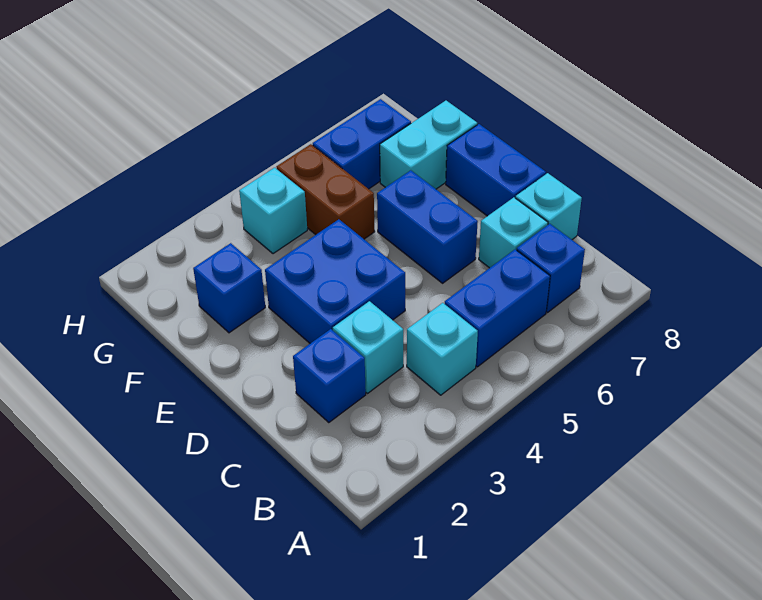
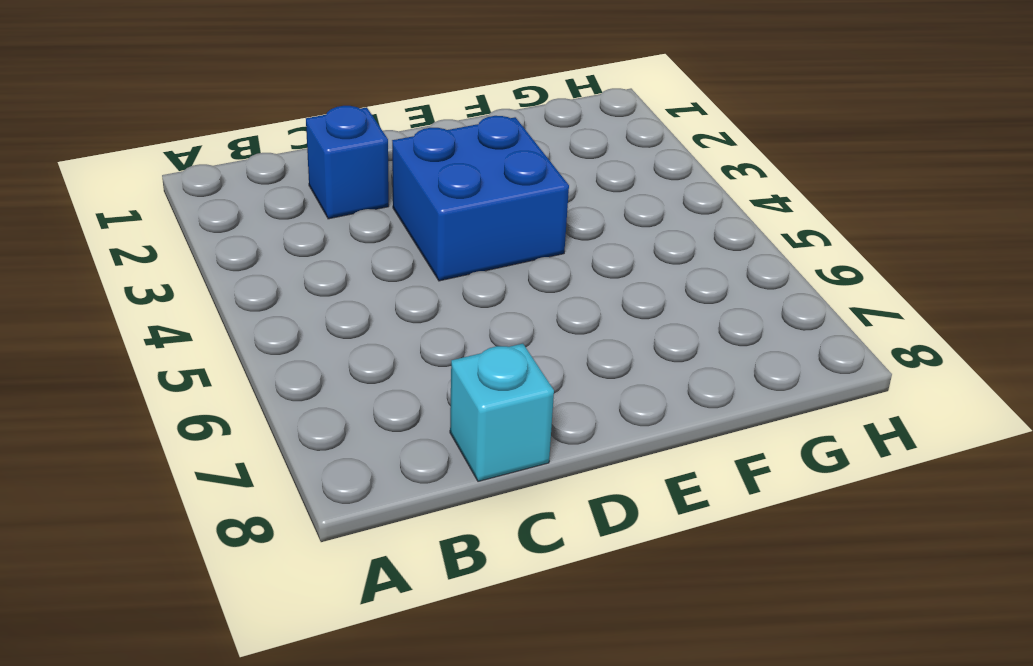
none -> cyan brick B4 level 1
none -> blue brick B5:B6 level 1
none -> blue brick B7 level 1

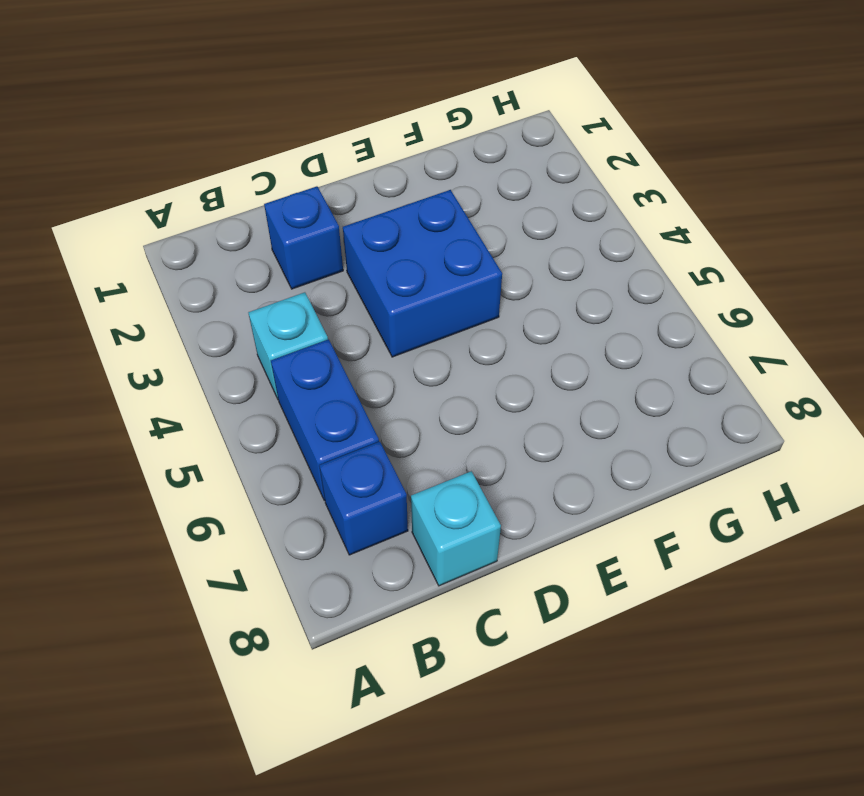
none -> cyan brick C3 level 1
none -> cyan brick C7 level 1
none -> blue brick D6:E6 level 1

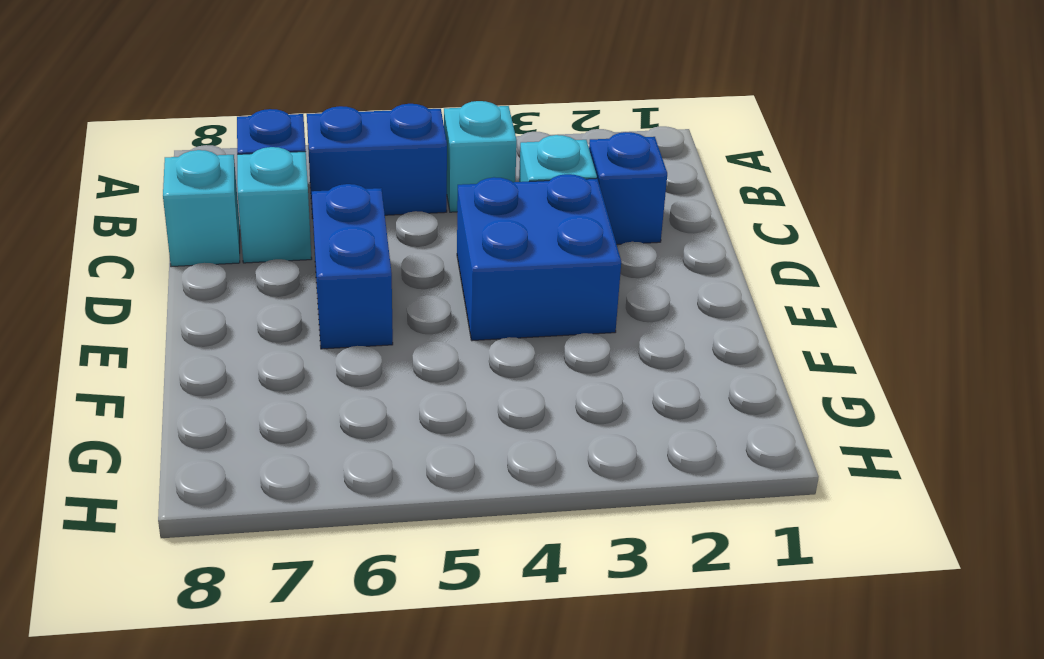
none -> blue brick D8:E8 level 1
none -> blue brick F2 level 1
none -> brown brick F5:G5 level 1

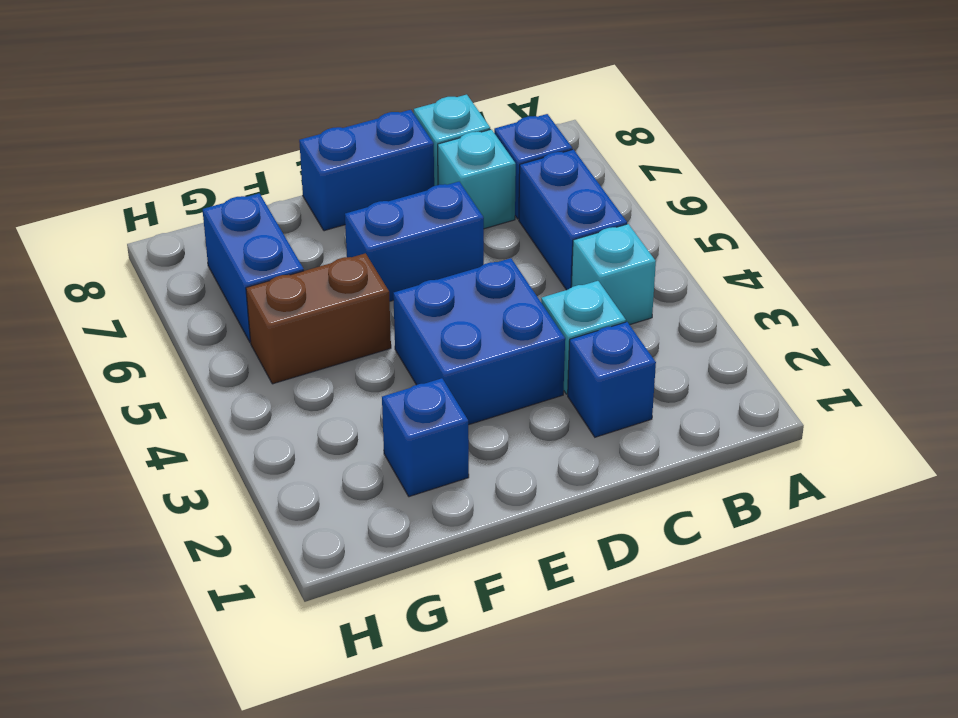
none -> cyan brick F7:F8 level 1
none -> cyan brick G4 level 1

